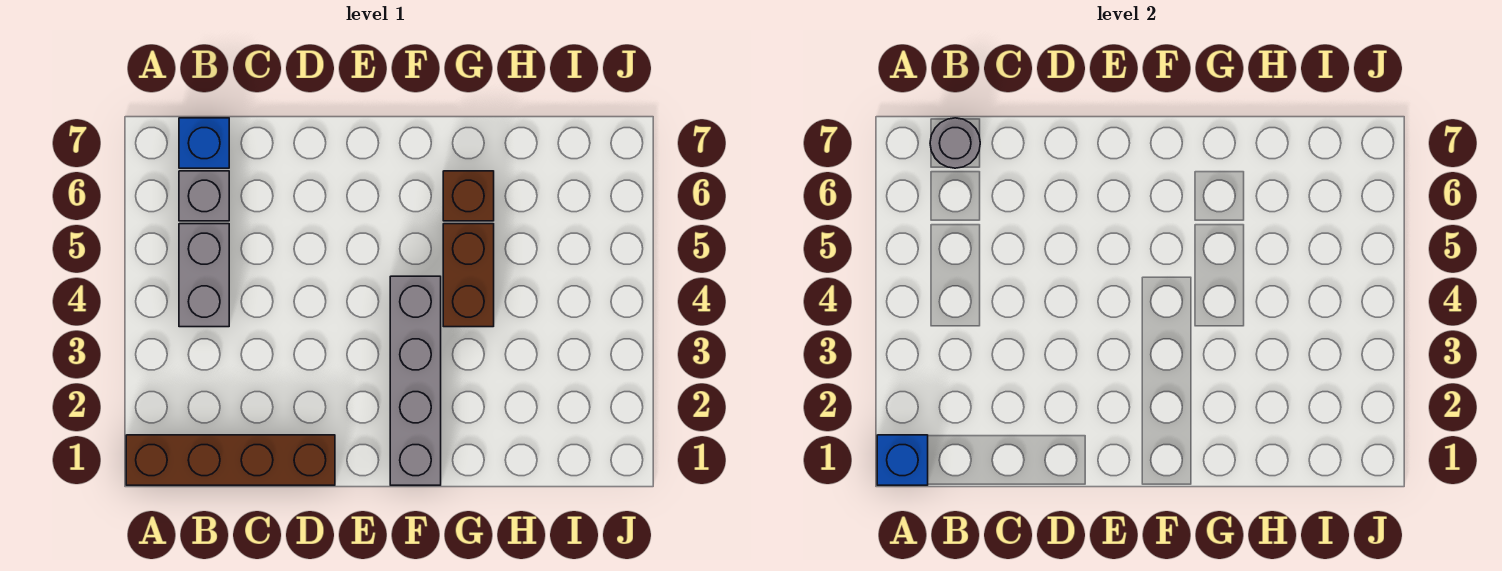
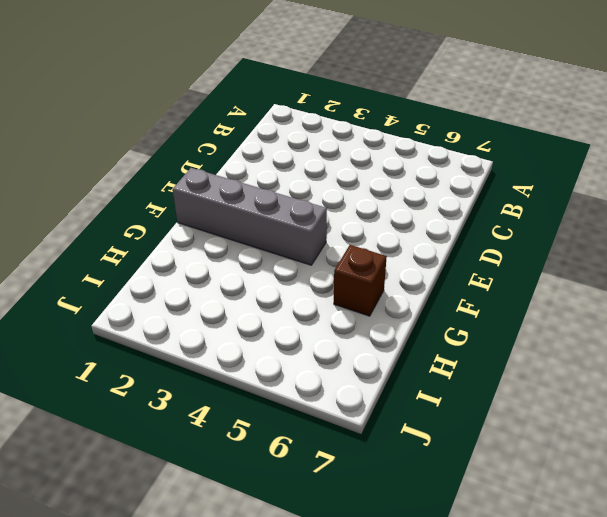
none -> brown brick A1:D1 level 1
none -> grey brick B4:B5 level 1

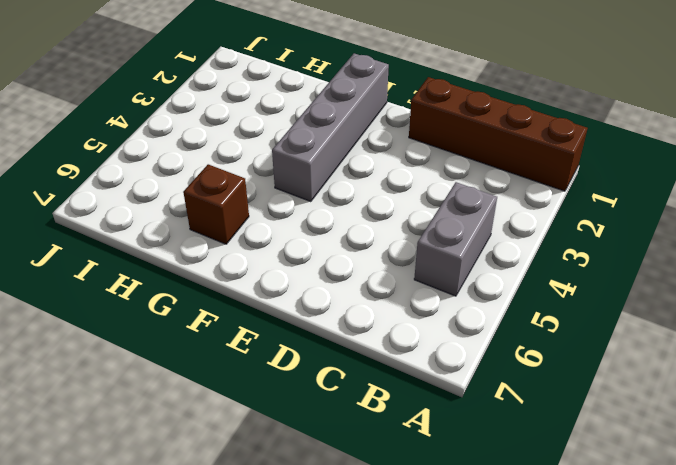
none -> grey brick B6 level 1
none -> blue brick B7 level 1

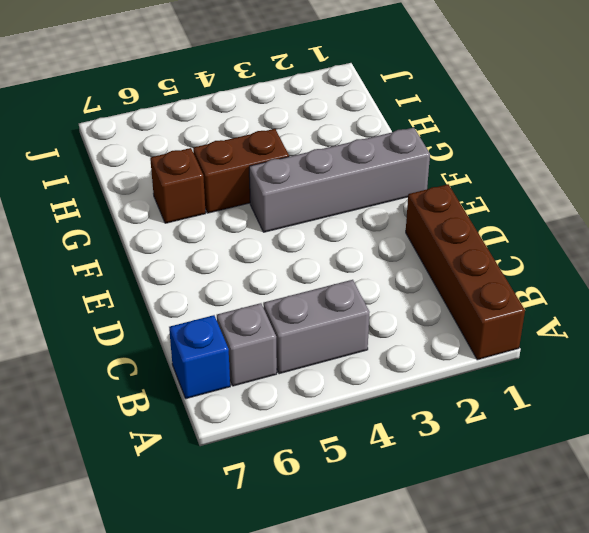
none -> blue brick A1 level 2
none -> grey round brick B7 level 2

